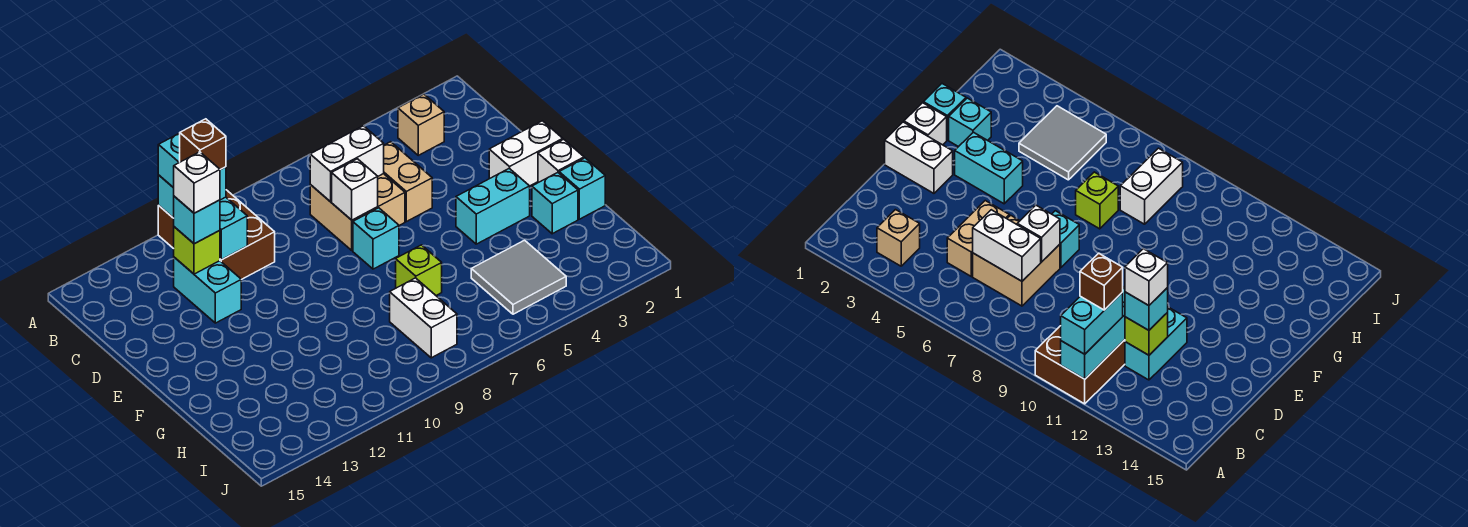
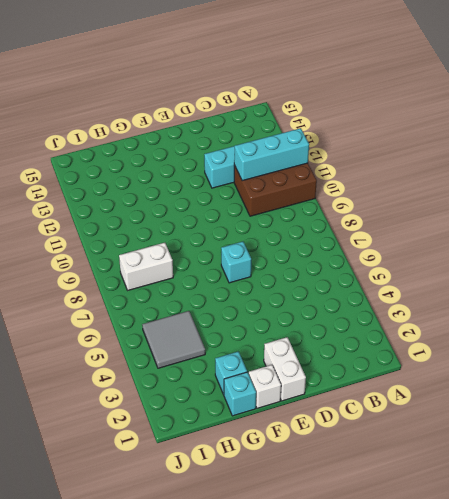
none -> tan brick B3 level 1
none -> tan brick C5:D5 level 1
none -> tan brick C6:D7 level 1

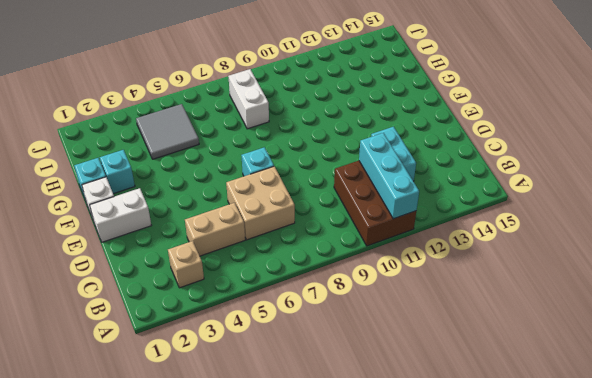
tan brick C4:C5 level 1 -> tan brick C5:D5 level 1
none -> cyan brick F3:F4 level 1
none -> lime brick G7 level 1
none -> white brick C6:C7 level 2

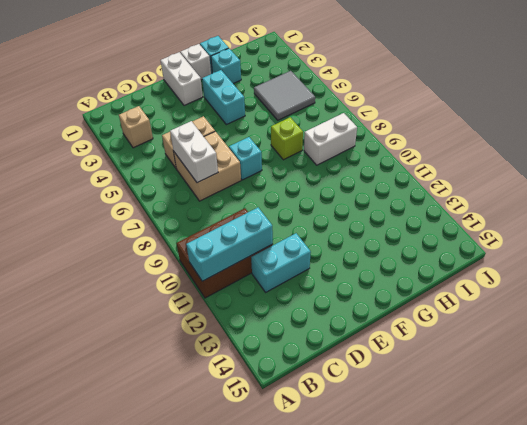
none -> lime brick C12 level 2
none -> white brick D7 level 2
none -> cyan brick A11:B11 level 3

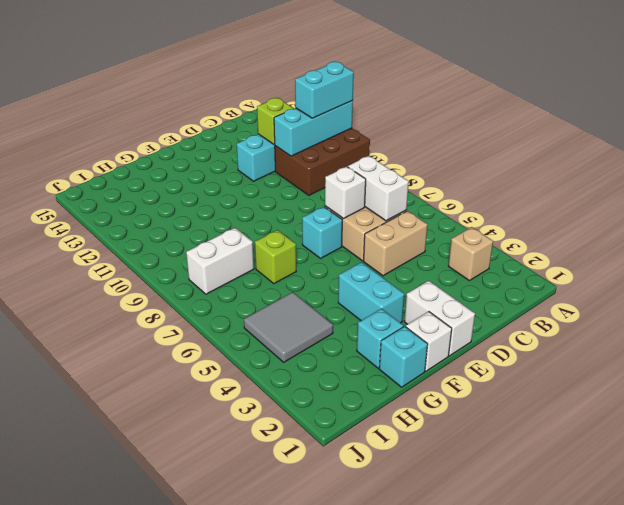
none -> cyan brick C12 level 3
none -> brown brick B11 level 4
none -> white brick C12 level 4

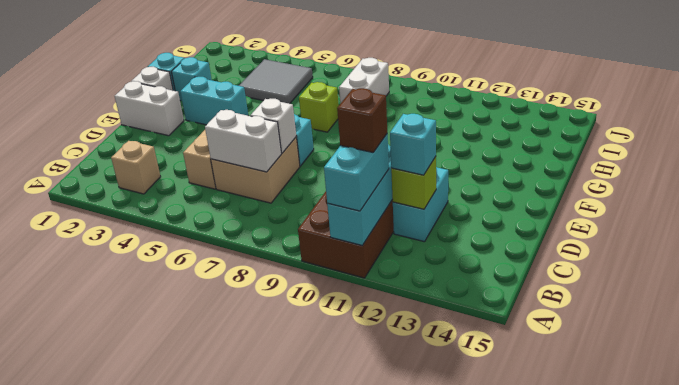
none -> white brick C12 level 4

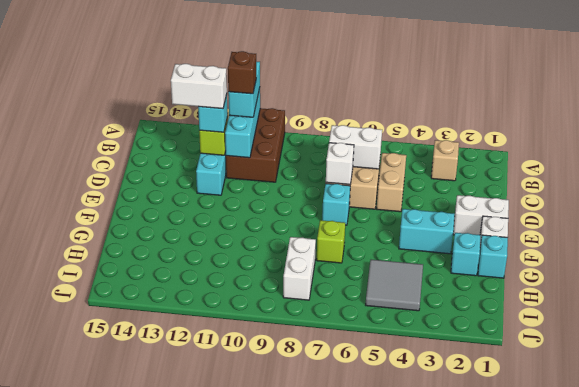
white brick C12:C13 level 4 -> white brick C12 level 4

